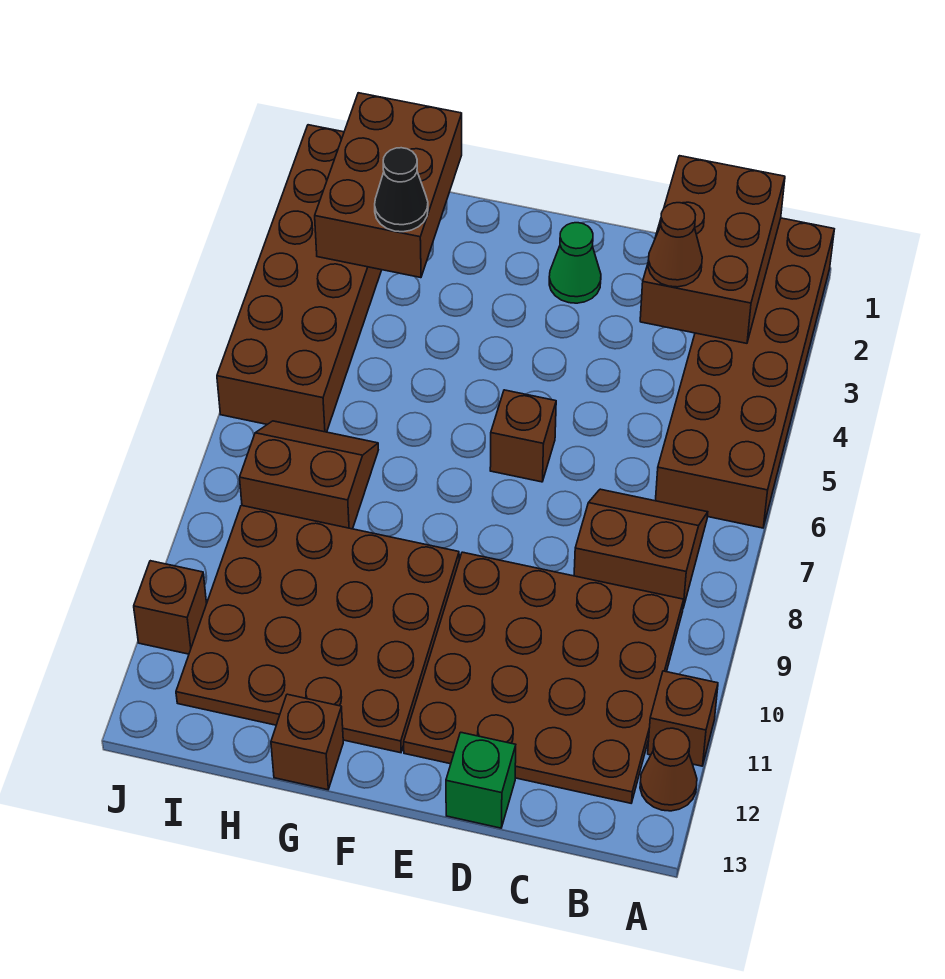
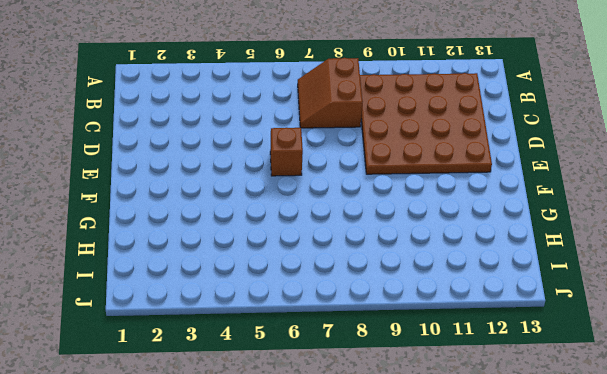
none -> brown brick A1:B6 level 1
none -> brown brick A11 level 1
none -> brown cone A12 level 1

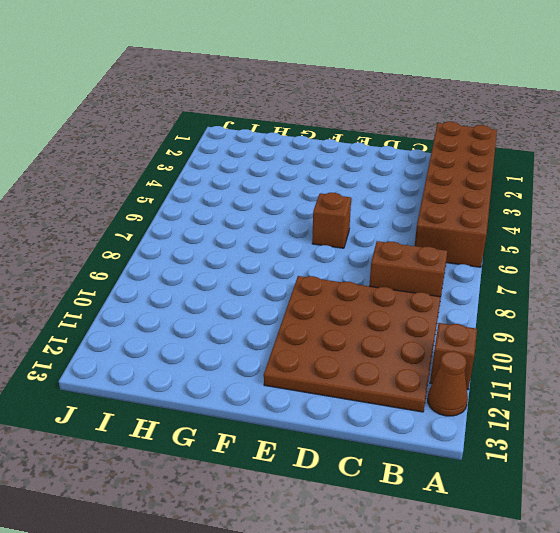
none -> green brick D13 level 1
none -> green cone E2 level 1
none -> brown plate F9:I12 level 1

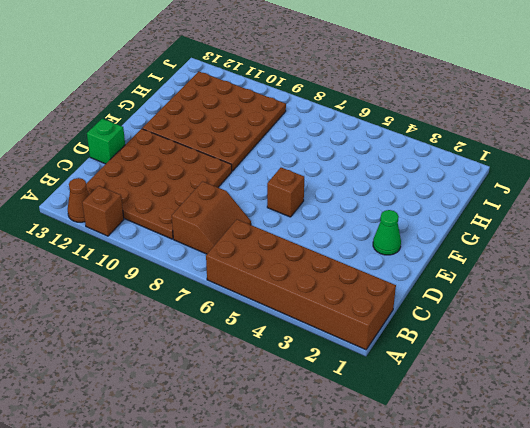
none -> brown brick G13 level 1
none -> brown slope H7:I8 level 1 top 8
none -> brown brick I1:J6 level 1

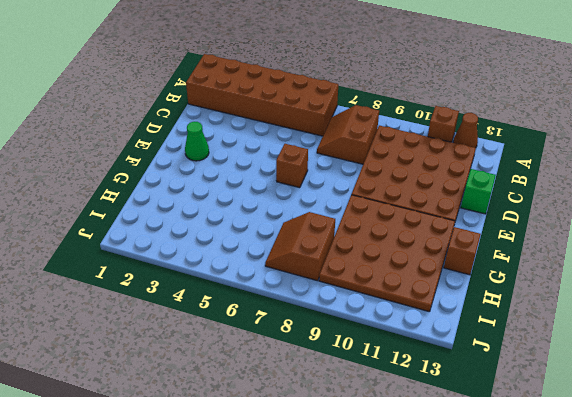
none -> brown brick I1:J6 level 1
none -> brown brick J11 level 1
none -> brown brick B1:C3 level 2

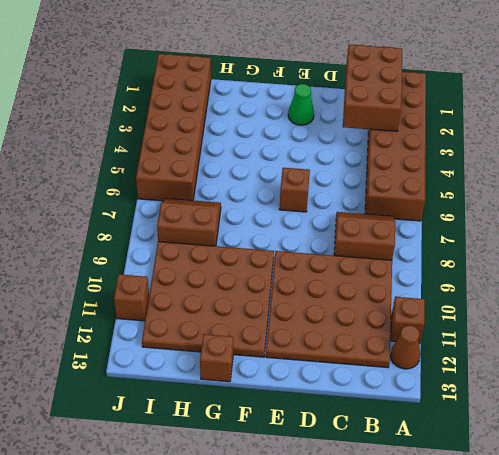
none -> green brick D13 level 1
none -> brown brick H1:I3 level 2
none -> brown cone C3 level 3

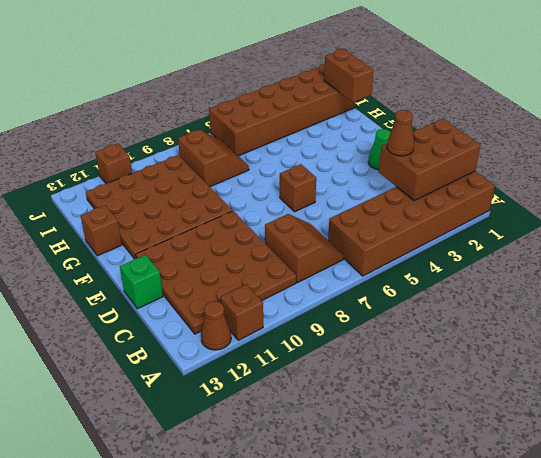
brown brick H1:I1 level 2 -> brown brick H1:I3 level 2
none -> black cone H3 level 3

